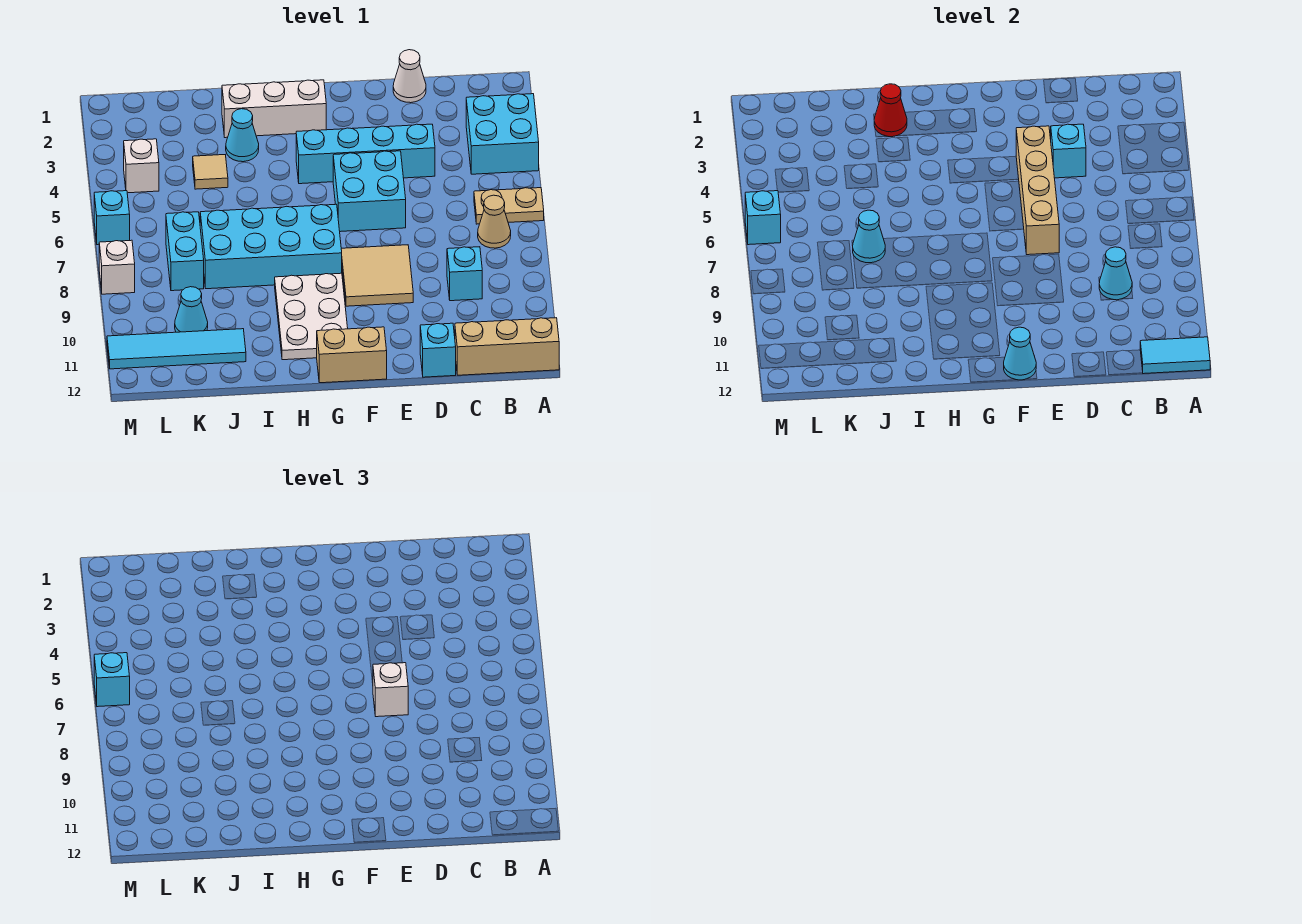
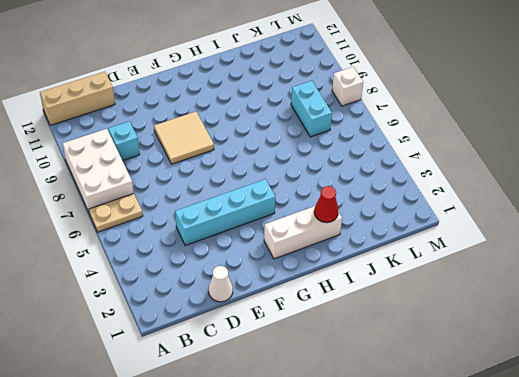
white brick A7:B9 level 1 -> tan cone B7 level 1
none -> cyan brick A3:B4 level 1
none -> cyan brick D12 level 1
none -> cyan brick E5:F6 level 1
none -> tan brick F12:G12 level 1

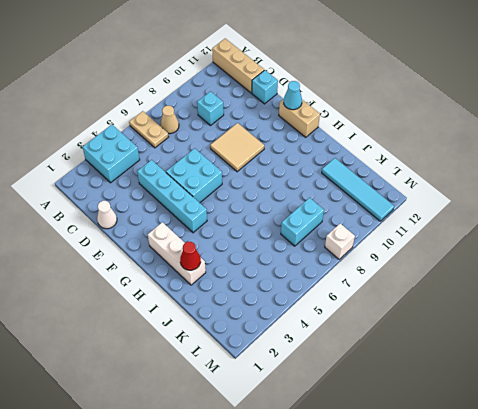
none -> cyan brick G7:J8 level 1
none -> white plate G9:H11 level 1
none -> cyan cone I3 level 1
none -> tan tile J4 level 1

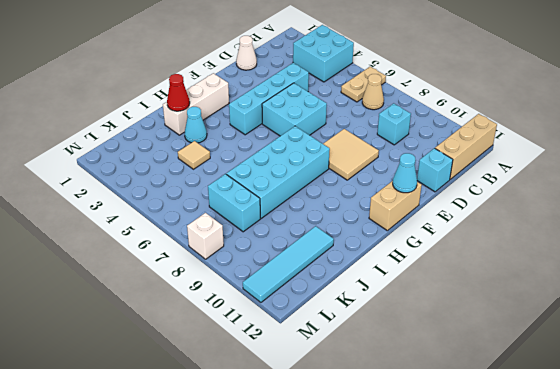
none -> white plate G9:H11 level 1
none -> cyan cone K10 level 1
none -> white brick L4 level 1
none -> cyan brick M6 level 1

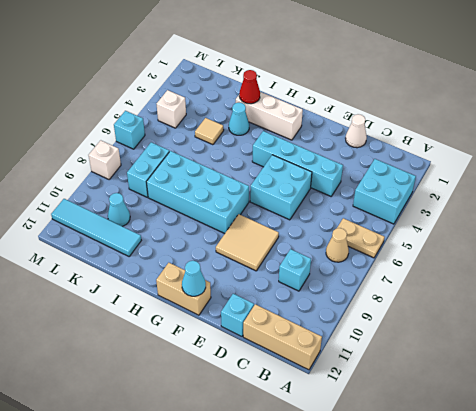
none -> white plate G9:H11 level 1
none -> cyan tile A12:B12 level 2
none -> cyan cone C9 level 2
none -> cyan brick D4 level 2

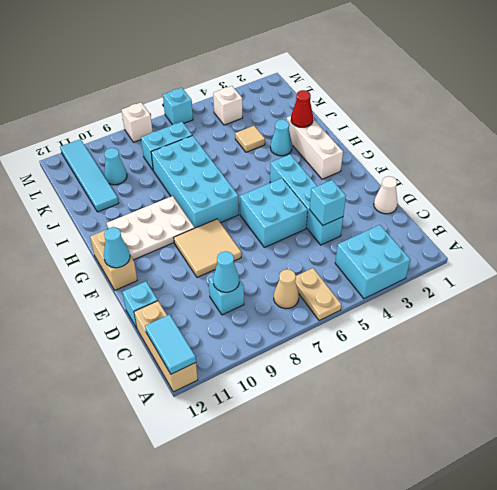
none -> tan brick E4:E7 level 2
none -> cyan cone J7 level 2
none -> cyan brick M6 level 2
none -> white brick E7 level 3

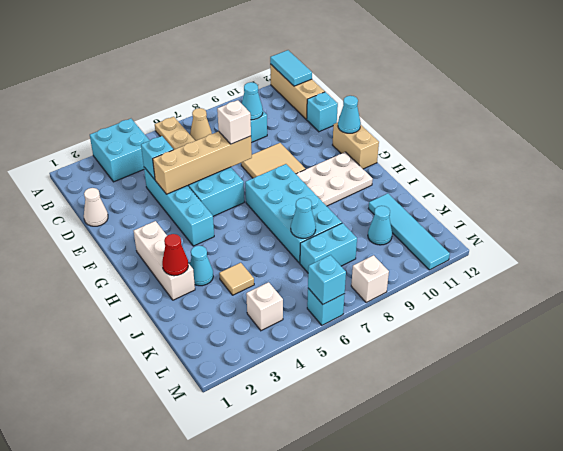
none -> cyan brick M6 level 3

